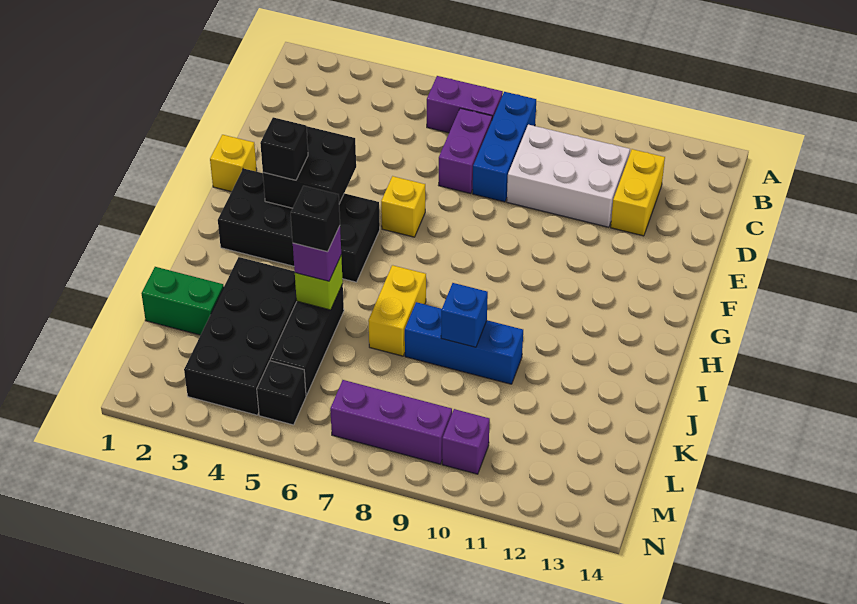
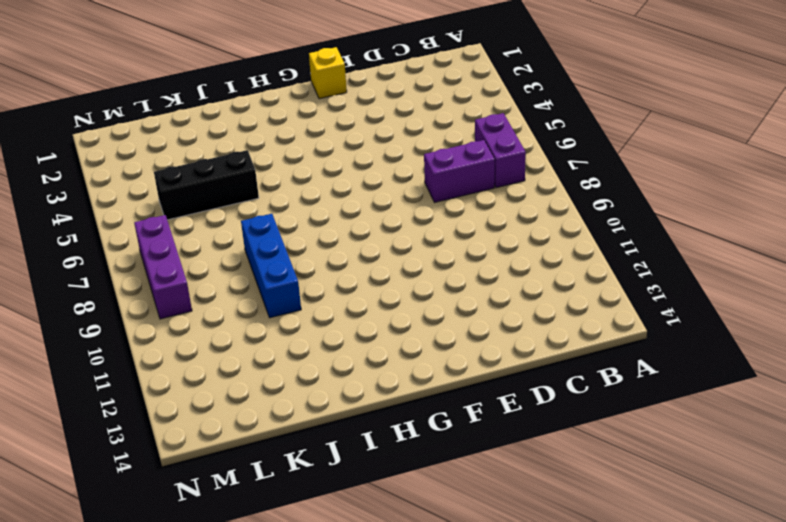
none -> blue brick B8:D8 level 1
none -> white brick C9:D11 level 1
none -> yellow brick C12:D12 level 1

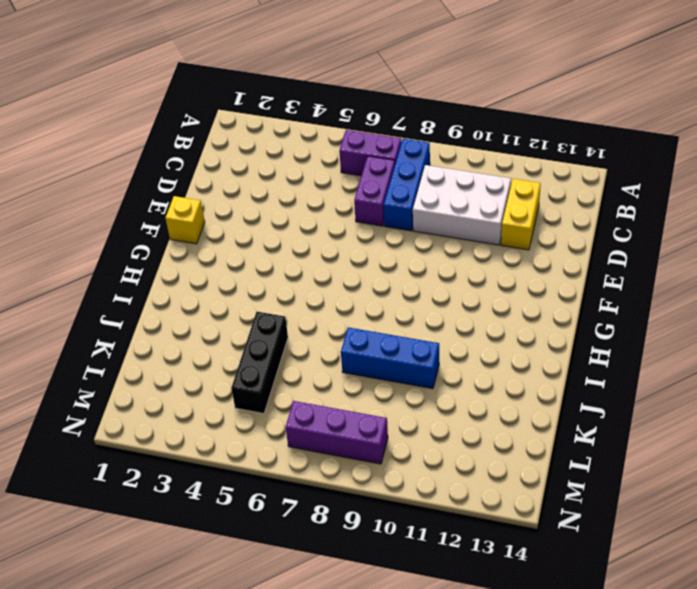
none -> yellow brick F6 level 1
none -> black brick G2:H5 level 1
none -> yellow brick I7:J7 level 1

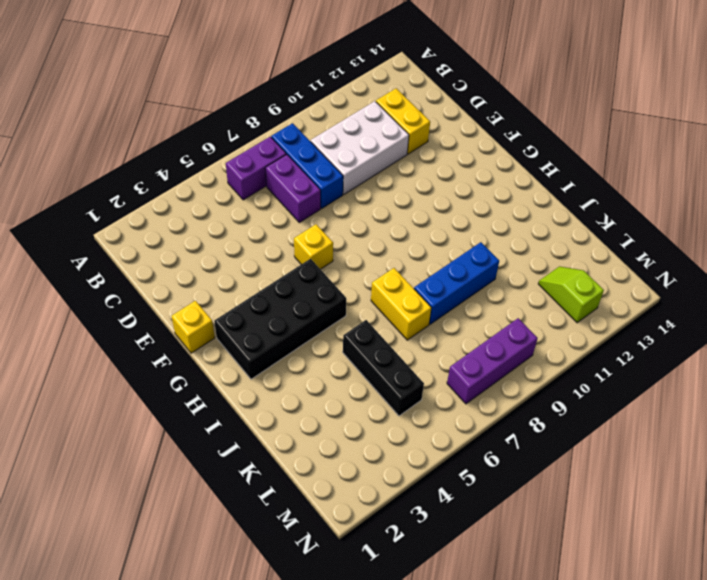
lime slope L12:M12 level 1 top M -> none
none -> black brick J3:M4 level 1
none -> green brick K1:K2 level 1
none -> black brick M5 level 1

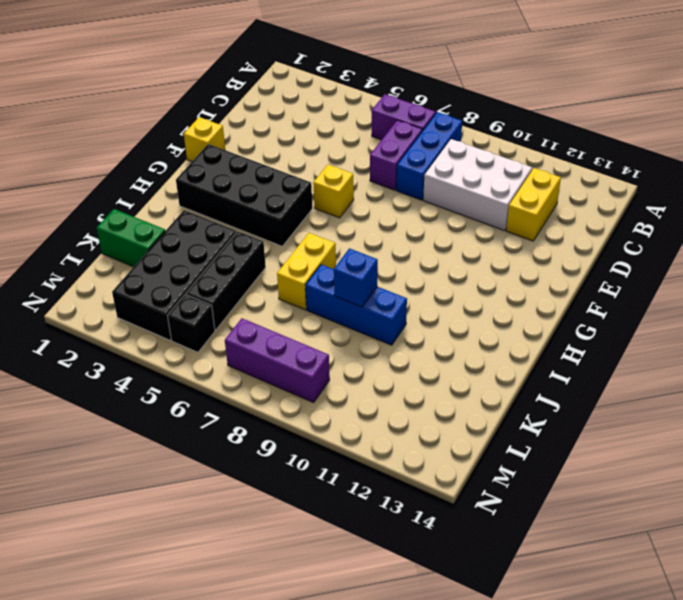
none -> purple brick M10 level 1
none -> black brick F3:G4 level 2
none -> lime brick J5 level 2

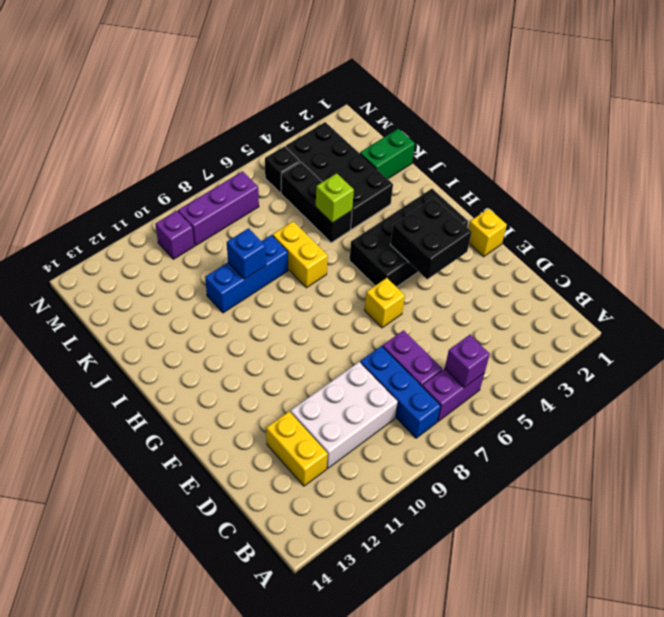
purple brick B6 level 2 -> purple brick J5 level 3
none -> black brick G3 level 3
none -> black brick J5 level 4

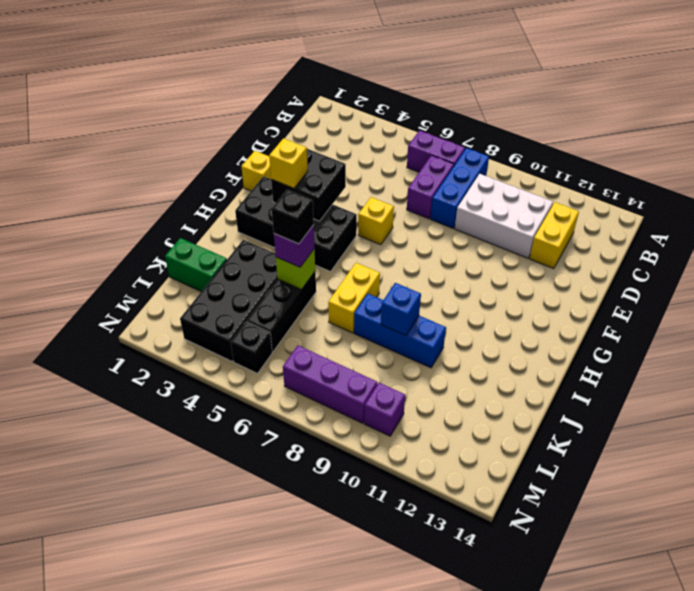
yellow brick G3 level 3 -> black brick G3 level 3

